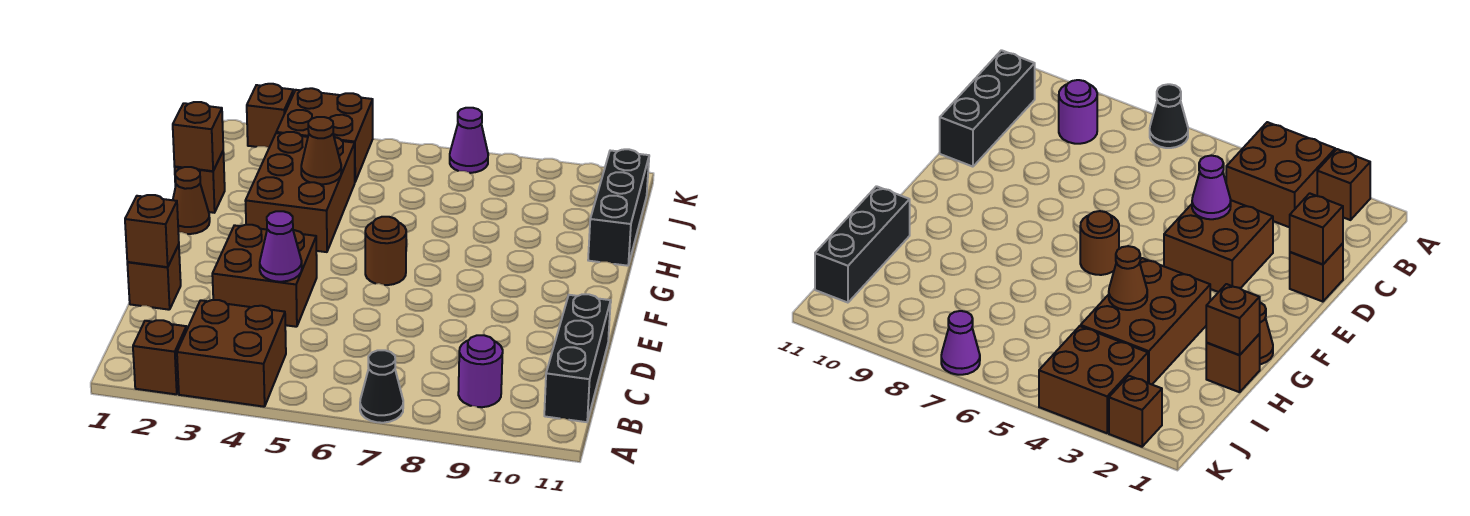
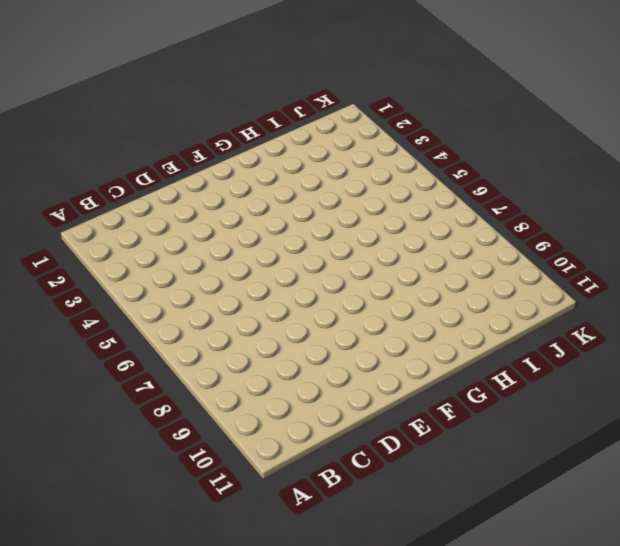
none -> brown brick A2 level 1
none -> brown brick A3:B4 level 1
none -> black cone A7 level 1

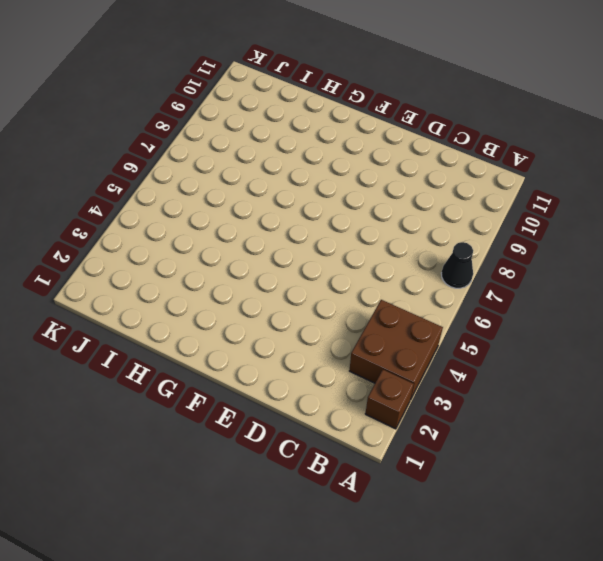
none -> purple round brick B9 level 1
none -> black brick B11:D11 level 1
none -> brown brick D1 level 1

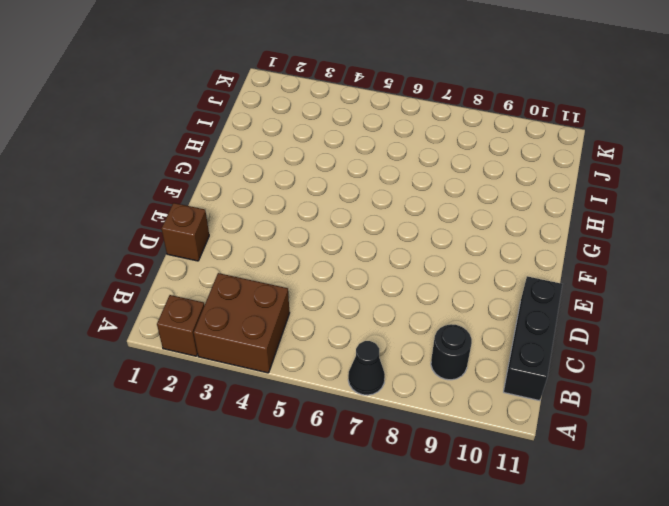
black round brick B9 level 1 -> purple round brick B9 level 1
none -> brown brick D3:E4 level 1
none -> brown round brick F6 level 1
none -> brown cone G1 level 1

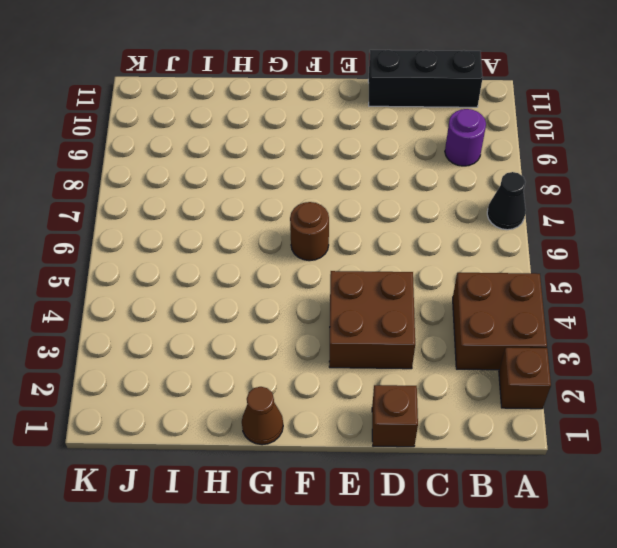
none -> brown brick G3:I4 level 1
none -> brown brick H1 level 1
none -> black brick H11:J11 level 1

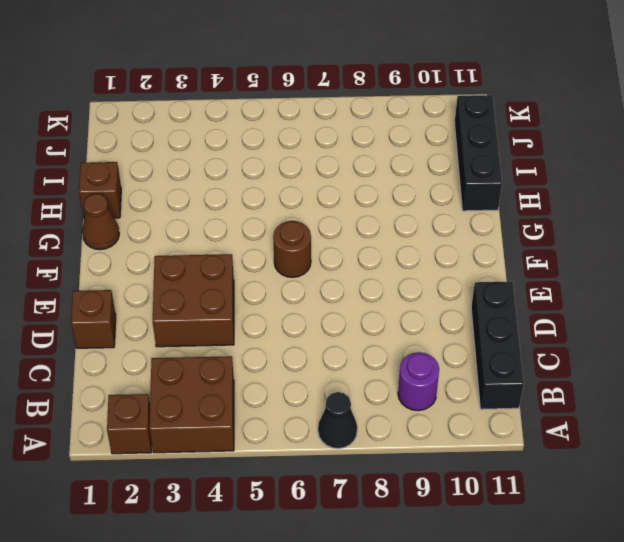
none -> brown brick G3:I4 level 1
none -> brown brick J3:K4 level 1
none -> brown brick K2 level 1

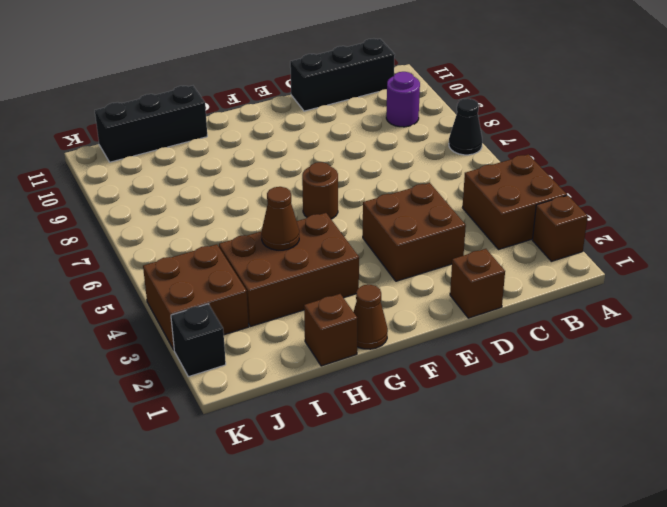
black brick K2 level 1 -> brown brick K2 level 1
none -> purple cone K7 level 1
none -> brown brick D1 level 2
none -> purple cone D4 level 2

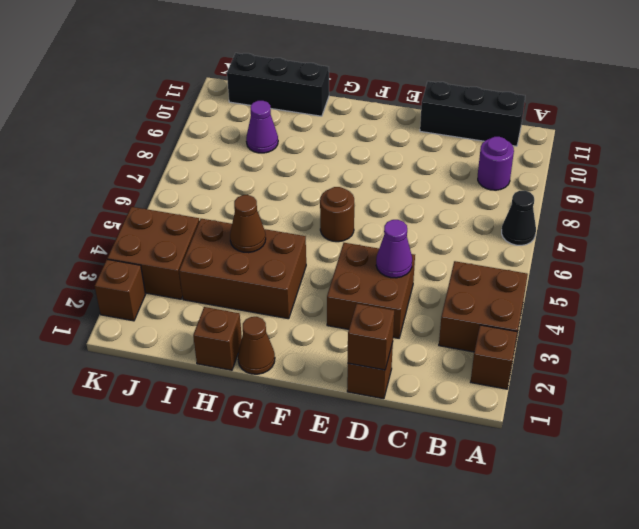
purple cone I9 level 1 -> purple cone K7 level 1
none -> brown brick H1 level 2

